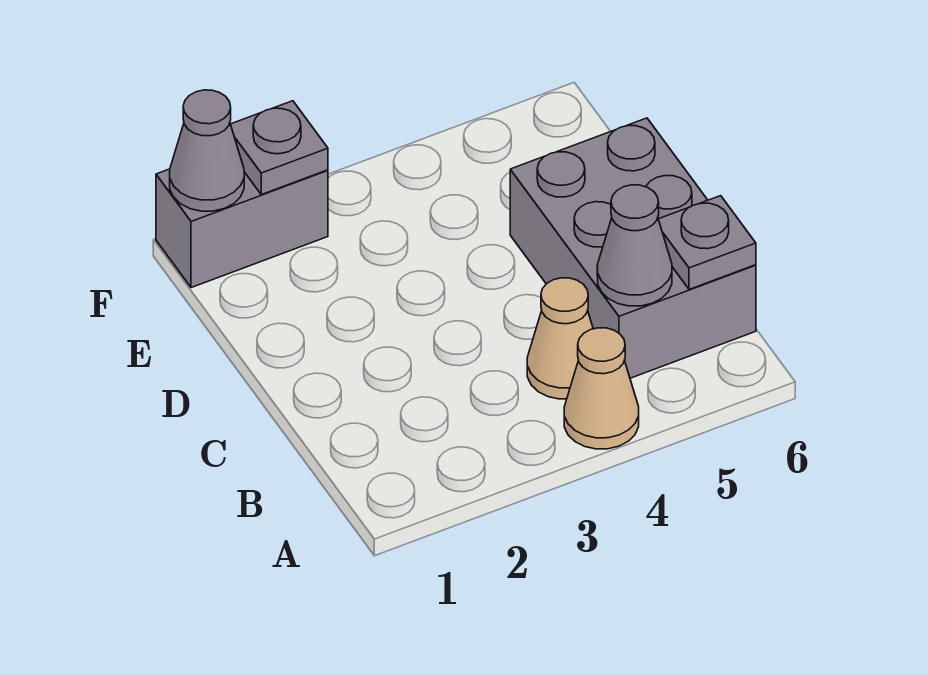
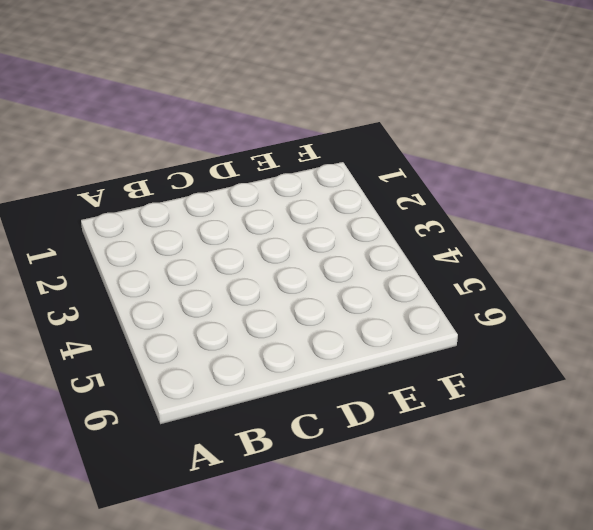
none -> tan cone A4 level 1
none -> tan cone B4 level 1

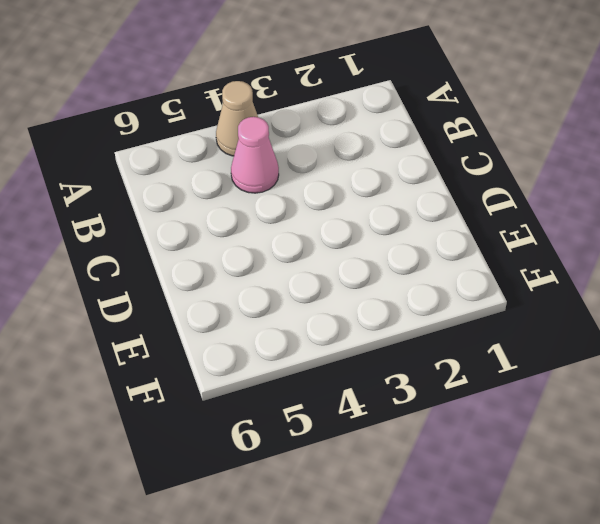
pink cone B4 level 1 -> tan cone B4 level 1
none -> grey brick B5:D6 level 1
none -> grey brick F1:F2 level 1

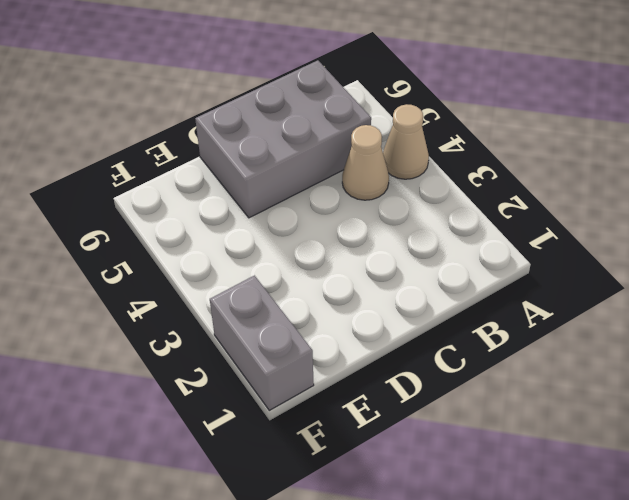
none -> grey cone B5 level 2
none -> grey plate B6 level 2

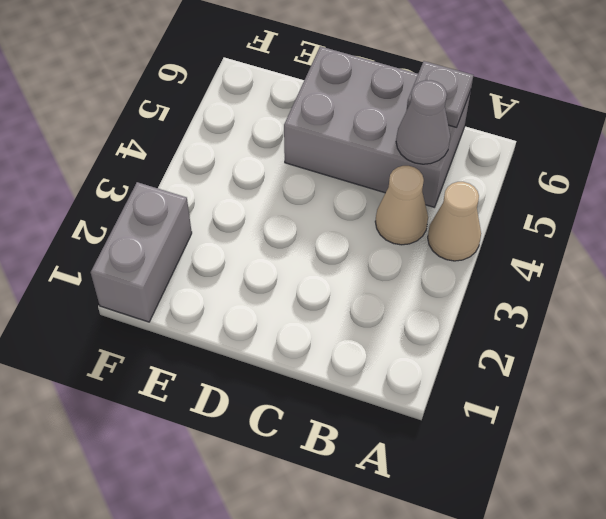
none -> grey cone F1 level 2
none -> grey plate F2 level 2

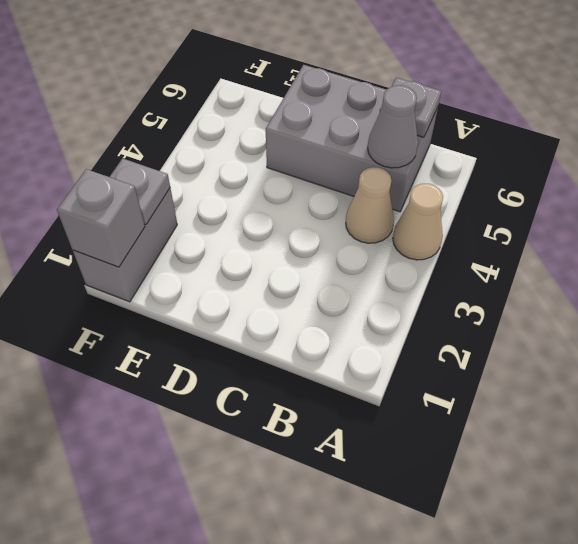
grey brick F1 level 2 -> grey cone F1 level 2

